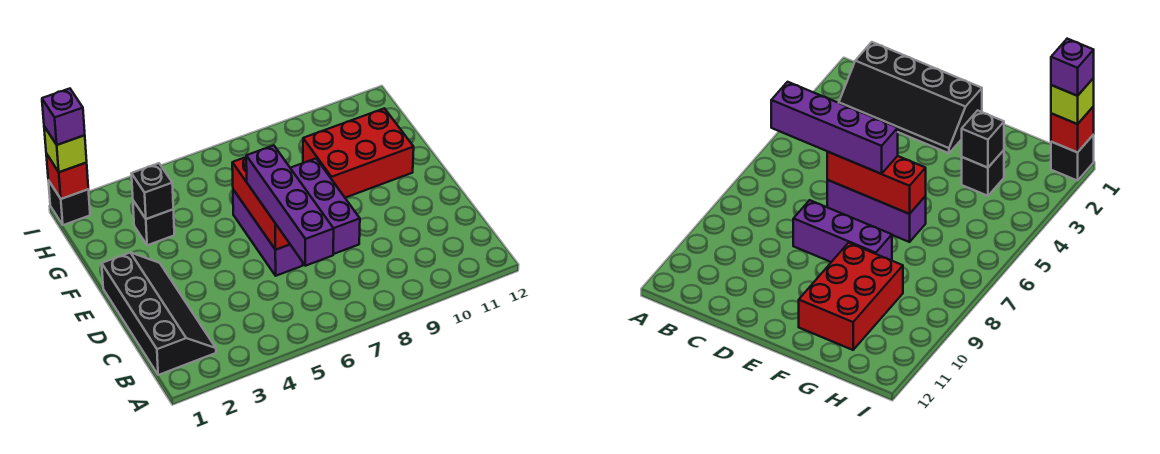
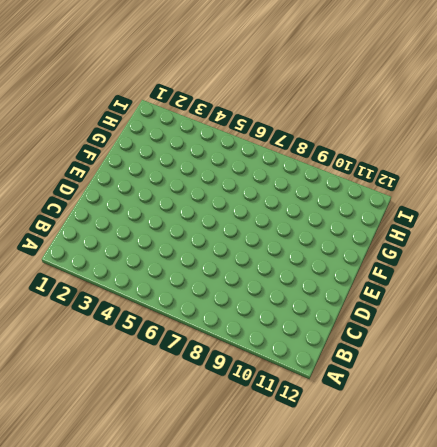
none -> black slope B1:E2 level 1 top 1
none -> purple brick D6:F6 level 1
none -> purple brick D8:F8 level 1

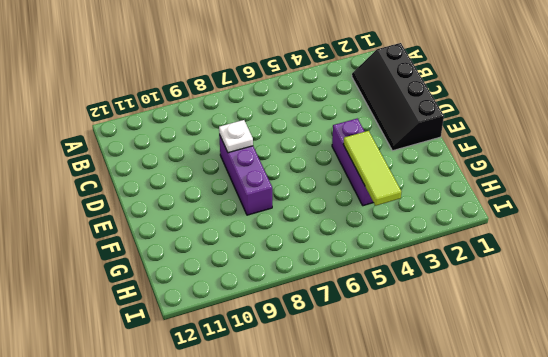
white plate D8 level 2 -> none
purple brick E4:G4 level 1 -> purple brick D6:F6 level 1
lime tile F4:H4 level 2 -> none
none -> red brick F9:G11 level 1
none -> black brick G3 level 1
none -> black brick I1 level 1

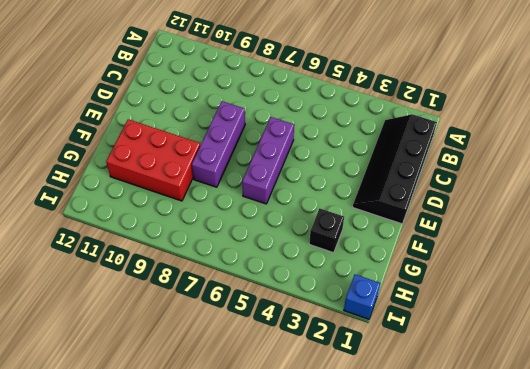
blue brick I1 level 1 -> black brick I1 level 1
none -> red brick D6:F6 level 2
none -> black brick G3 level 2
none -> red brick I1 level 2

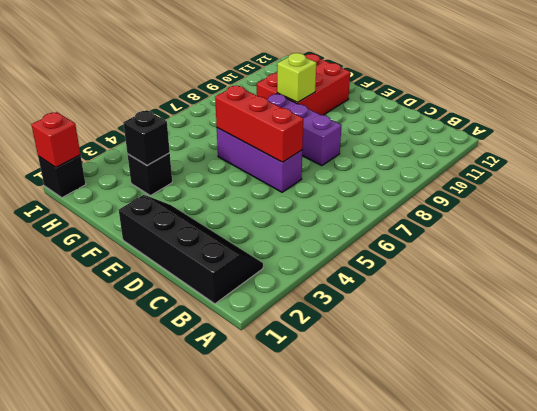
lime brick F9 level 2 -> lime brick I1 level 3
none -> purple brick B6:E6 level 3
none -> purple brick I1 level 4

